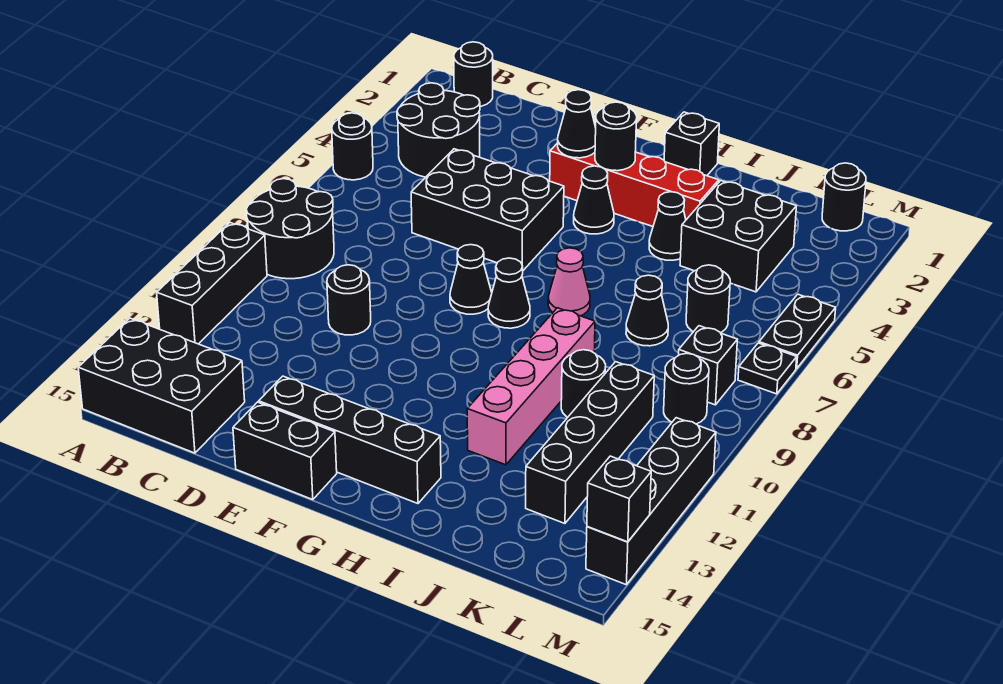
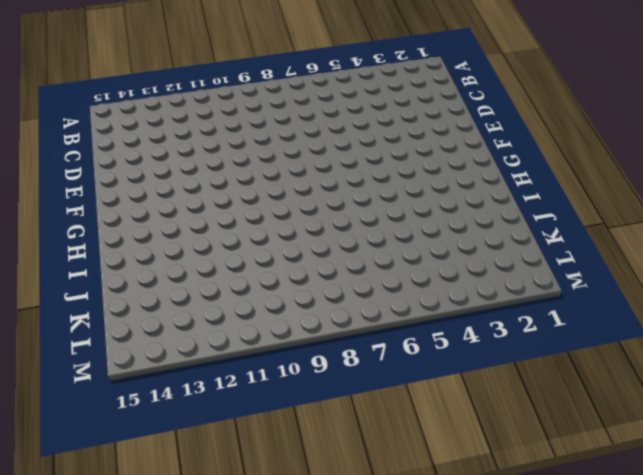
none -> black round brick A5 level 1
none -> black round brick A8:B9 level 1
none -> black brick A10:A12 level 1
none -> black brick A14:C15 level 1

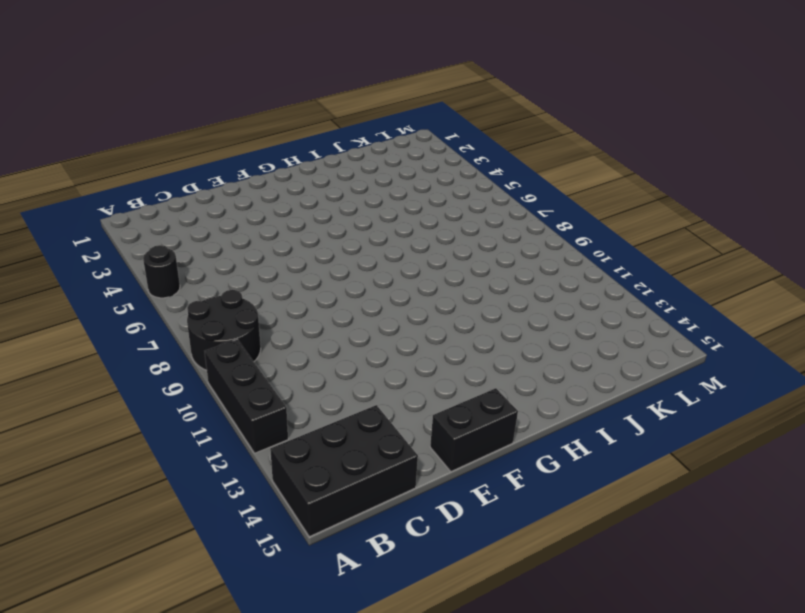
none -> black round brick B1 level 1
none -> black round brick B3:C4 level 1
none -> black brick D5:F6 level 1
none -> black round brick D10 level 1

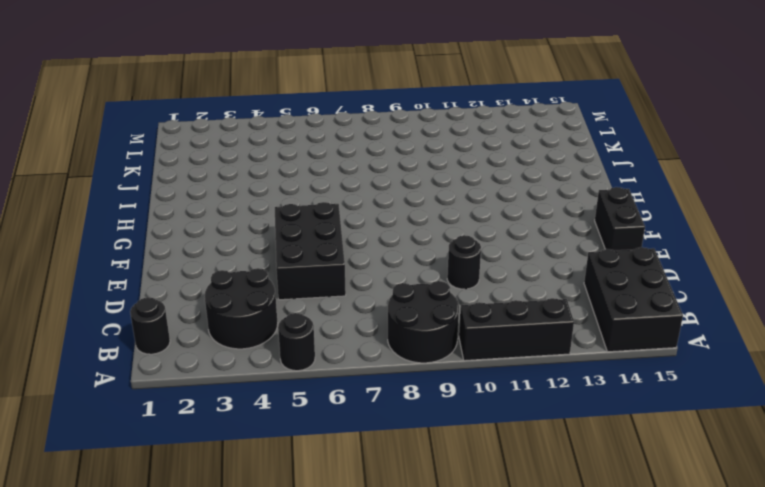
none -> black brick E14:H14 level 1
none -> red brick F3:I3 level 1
none -> black cone F8 level 1
none -> black cone G4 level 1

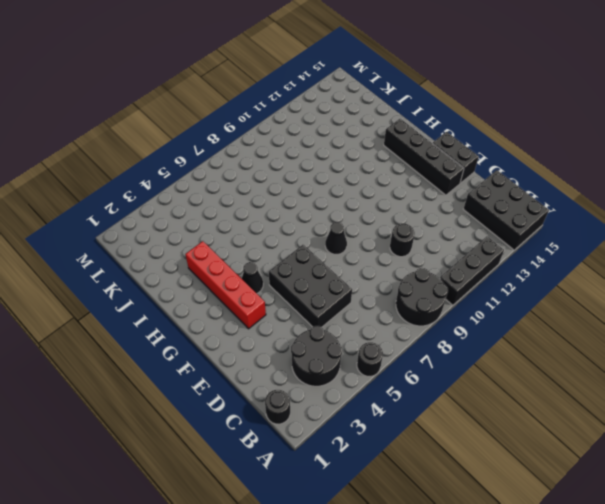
none -> black cone G8 level 1
none -> black brick H1 level 1
none -> pink cone H7 level 1
none -> black cone I4 level 1

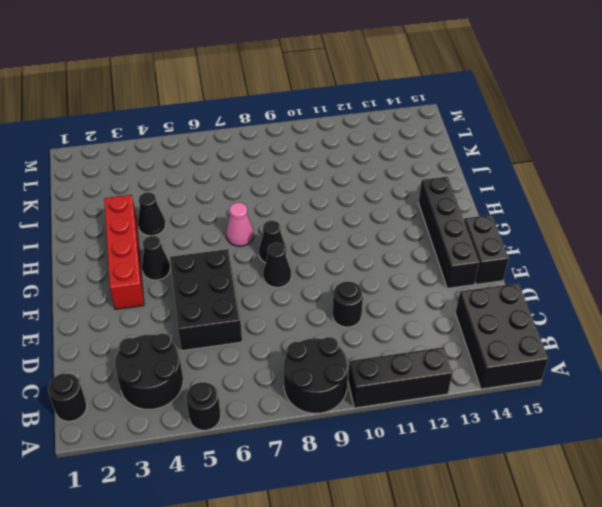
none -> black brick H1 level 1
none -> pink brick I9:I12 level 1
none -> black brick J3:K4 level 1
none -> black cone J7 level 1

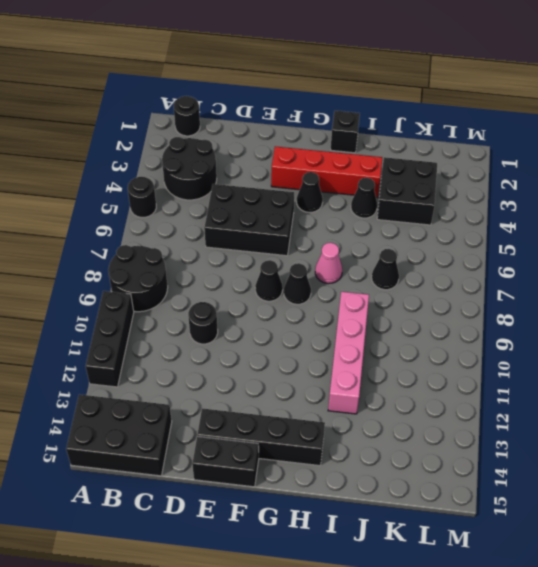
none -> black round brick J10 level 1
none -> black round brick K6 level 1
none -> black brick K10:K13 level 1
none -> black round brick L1 level 1

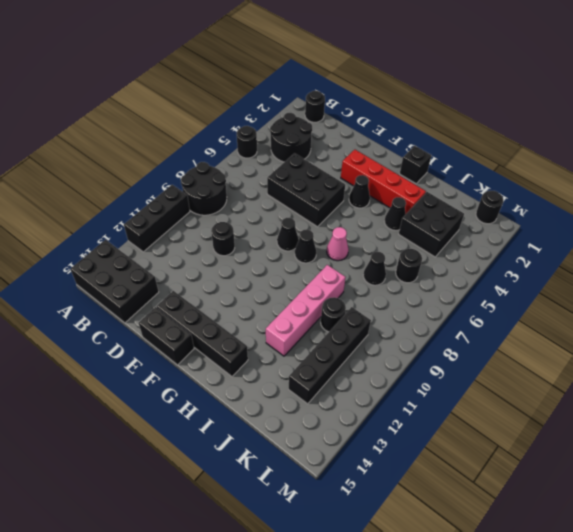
none -> black brick L8 level 1
none -> black round brick L9 level 1
none -> black plate M5:M6 level 1
none -> black plate M7 level 1

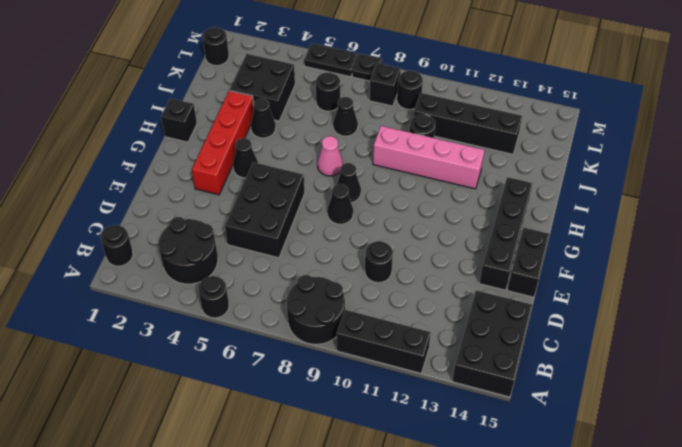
none -> black brick M11:M14 level 1
none -> black cone F3 level 2
none -> black round brick G3 level 2
none -> black brick M14 level 2

